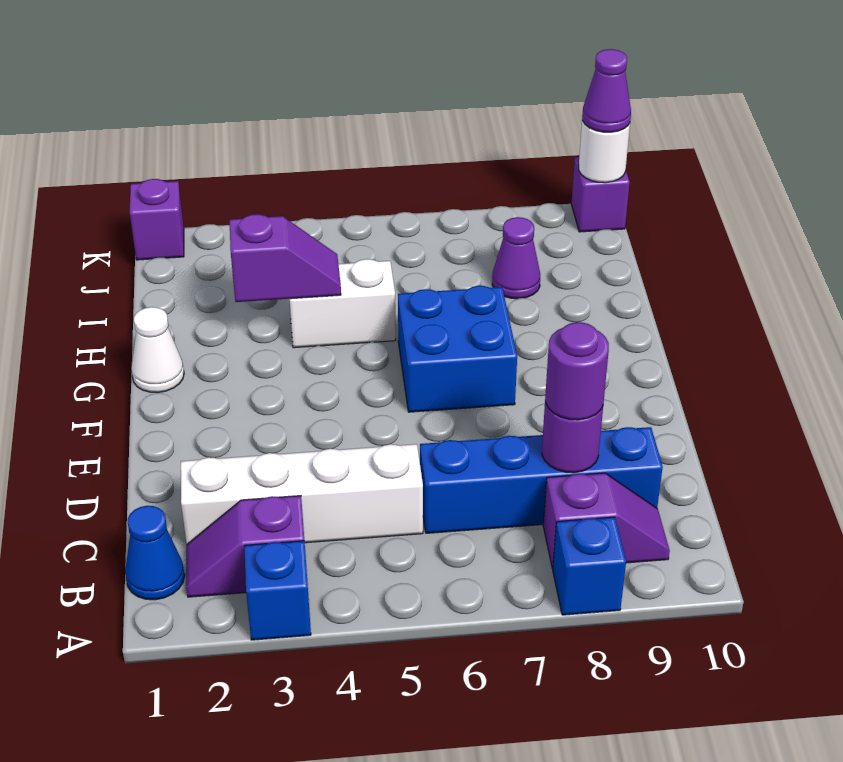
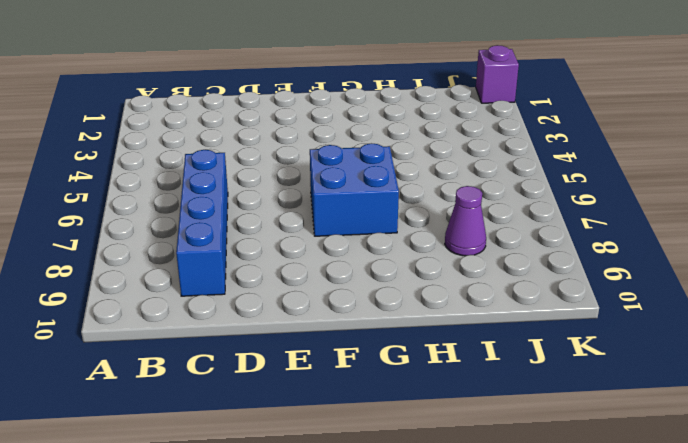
none -> blue brick A3 level 1
none -> blue brick A8 level 1
none -> blue cone B1 level 1

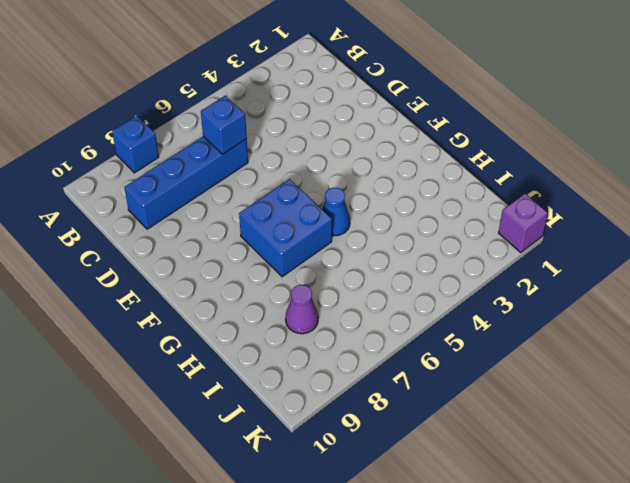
blue brick C6 level 2 -> blue brick A3 level 1
blue cone G5 level 1 -> blue cone B1 level 1
none -> purple slope B2:B3 level 1 top 3
none -> purple slope B8:B9 level 1 top 8
none -> white brick C2:C5 level 1

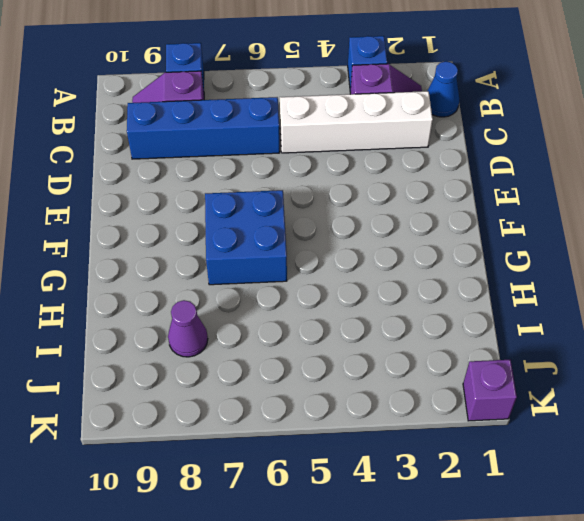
none -> white cone G1 level 1
none -> white brick H4:H5 level 1
none -> purple brick K10 level 1

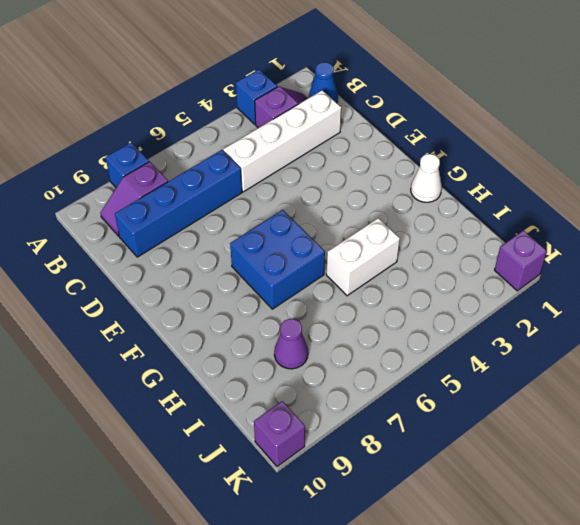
none -> purple round brick C8 level 2
none -> purple slope H3:H4 level 2 top 3
none -> white round brick K10 level 2

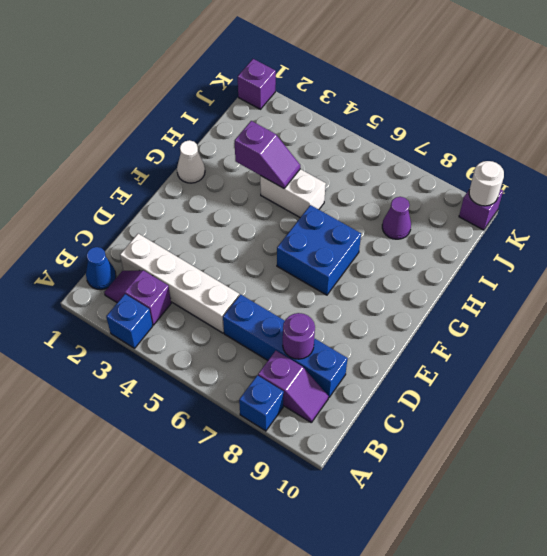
none -> purple round brick C8 level 3
none -> purple cone K10 level 3

